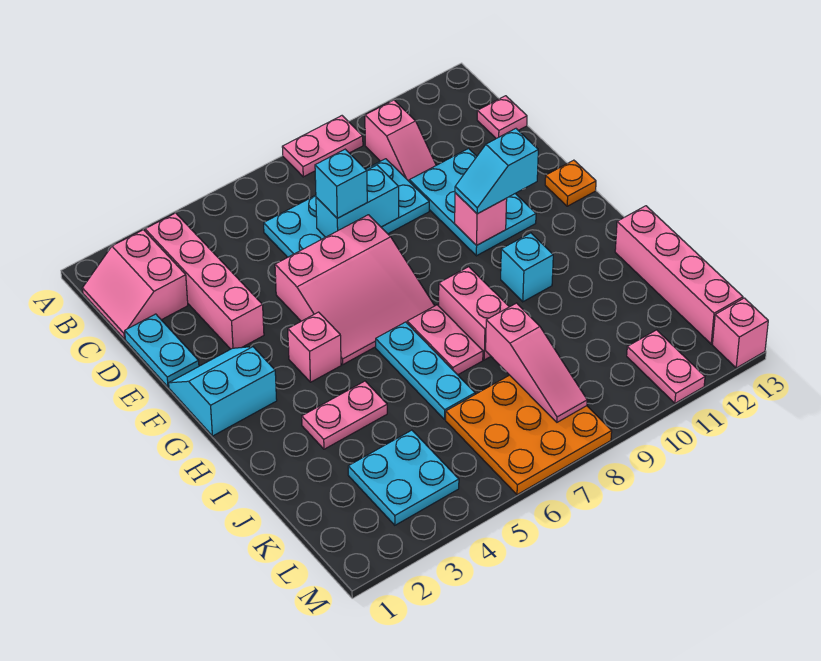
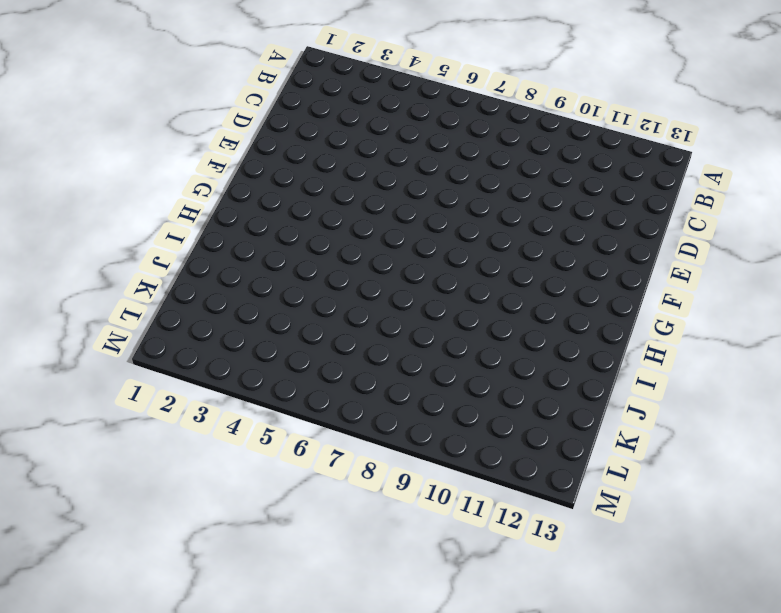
none -> pink plate A8:A9 level 1
none -> pink slope B1:C2 level 1 top 2
none -> pink brick B3:E3 level 1

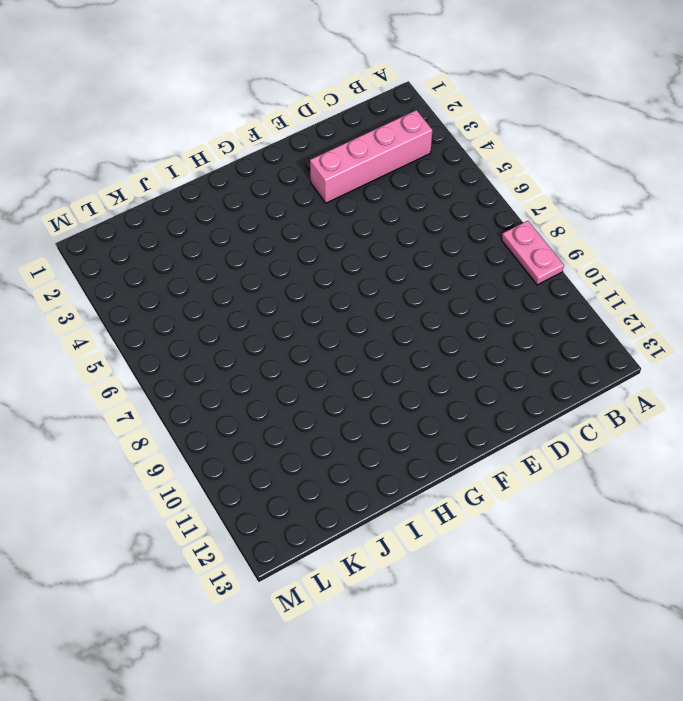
none -> pink slope B1:C2 level 1 top 2
none -> pink slope B10:C10 level 1 top B
none -> cyan plate C6:D9 level 1

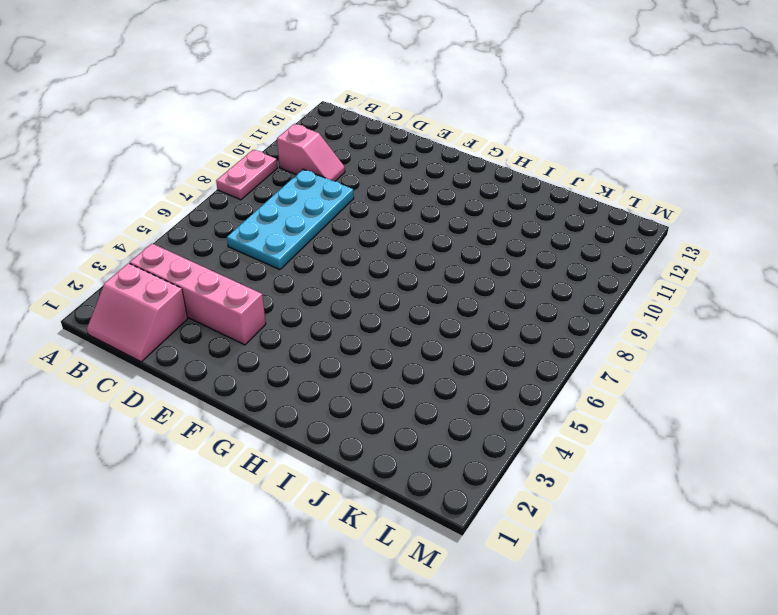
none -> pink plate C13 level 1
none -> cyan plate D1:E1 level 1
none -> cyan plate D10:F11 level 1

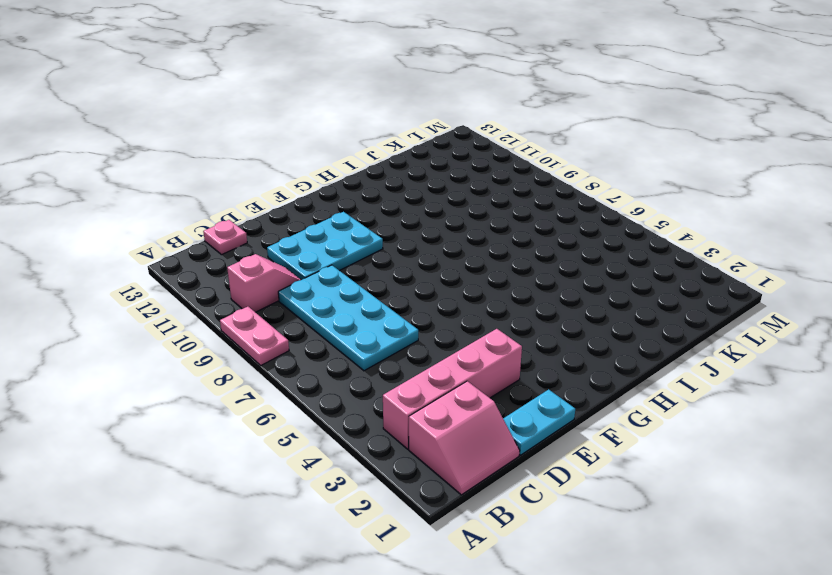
none -> pink slope E5:G7 level 1 top E
none -> cyan slope F1:G2 level 1 top G
none -> orange plate F13 level 1

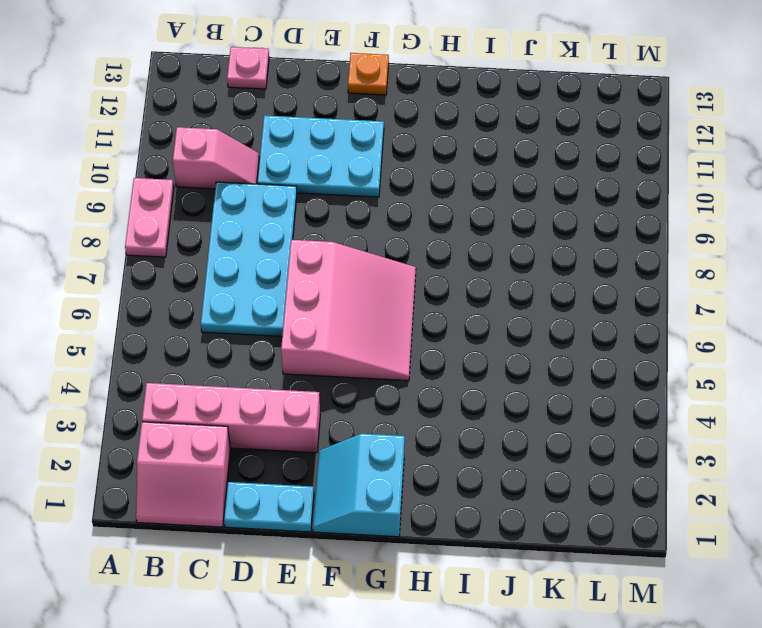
none -> pink brick G4 level 1
none -> cyan plate H6:J6 level 1
none -> pink plate H7:I7 level 1

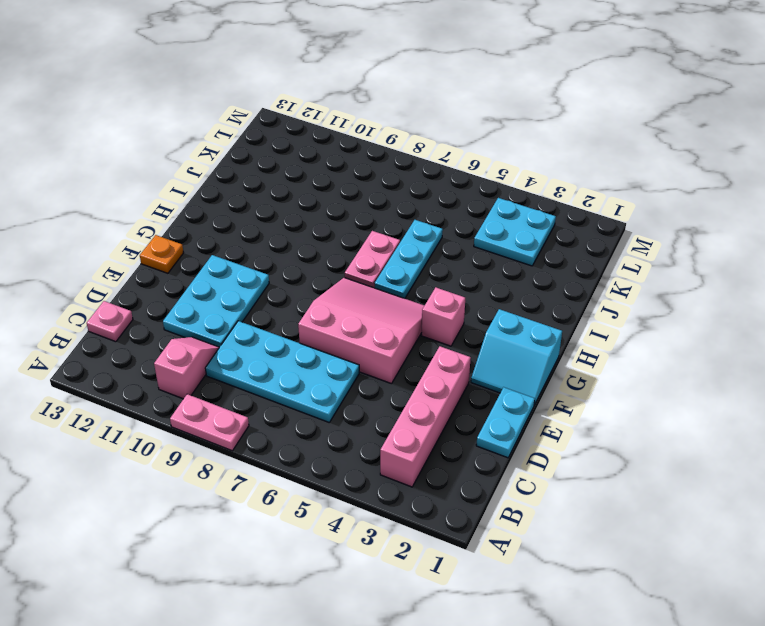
none -> pink slope B1:C2 level 1 top 2
none -> pink brick H8:I8 level 1
none -> cyan brick H10 level 1

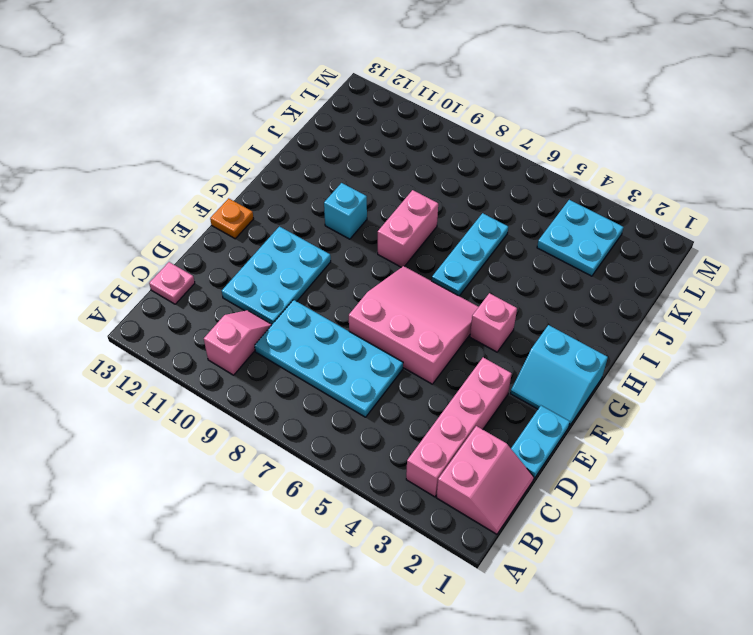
none -> pink plate A8:A9 level 1
none -> pink plate H7:I7 level 1
none -> pink plate I3:I4 level 1

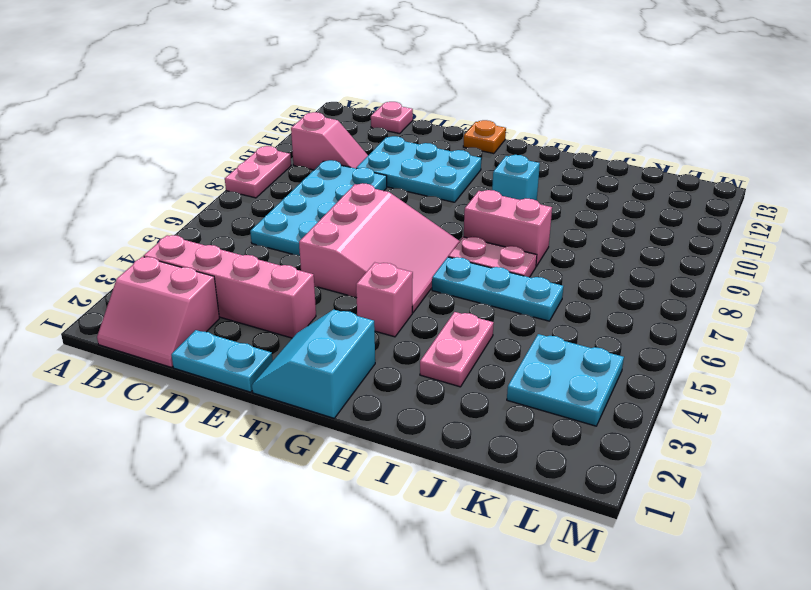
none -> pink brick I13:L13 level 1
none -> orange plate K6:M8 level 1
none -> pink plate L11:M11 level 1

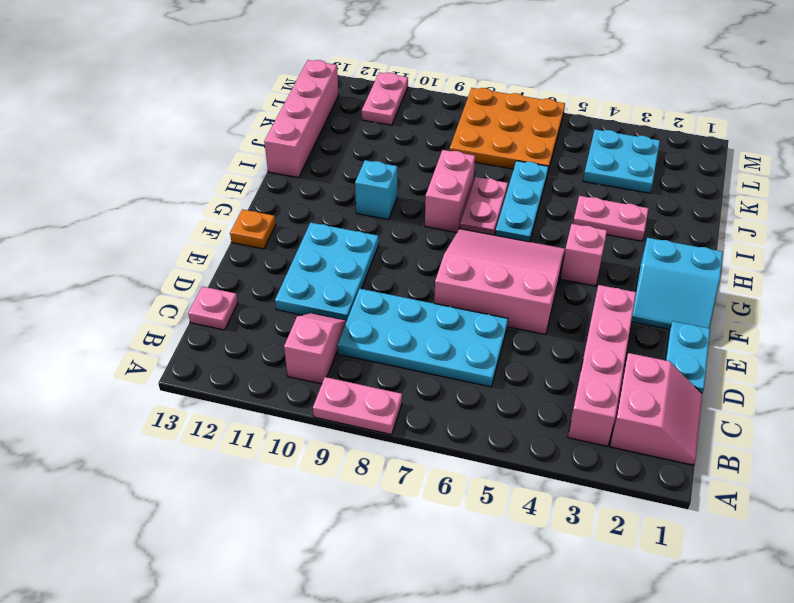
none -> pink brick M13 level 1
none -> cyan brick D7:D8 level 2
none -> pink brick F10 level 2

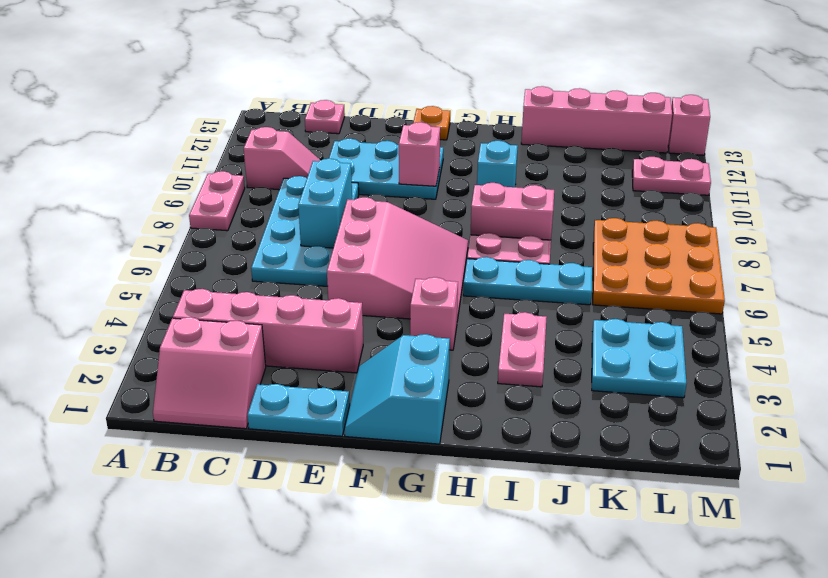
none -> pink slope J8:L8 level 2 top J
none -> cyan brick D7 level 3
none -> cyan slope F10:F11 level 3 top 11

